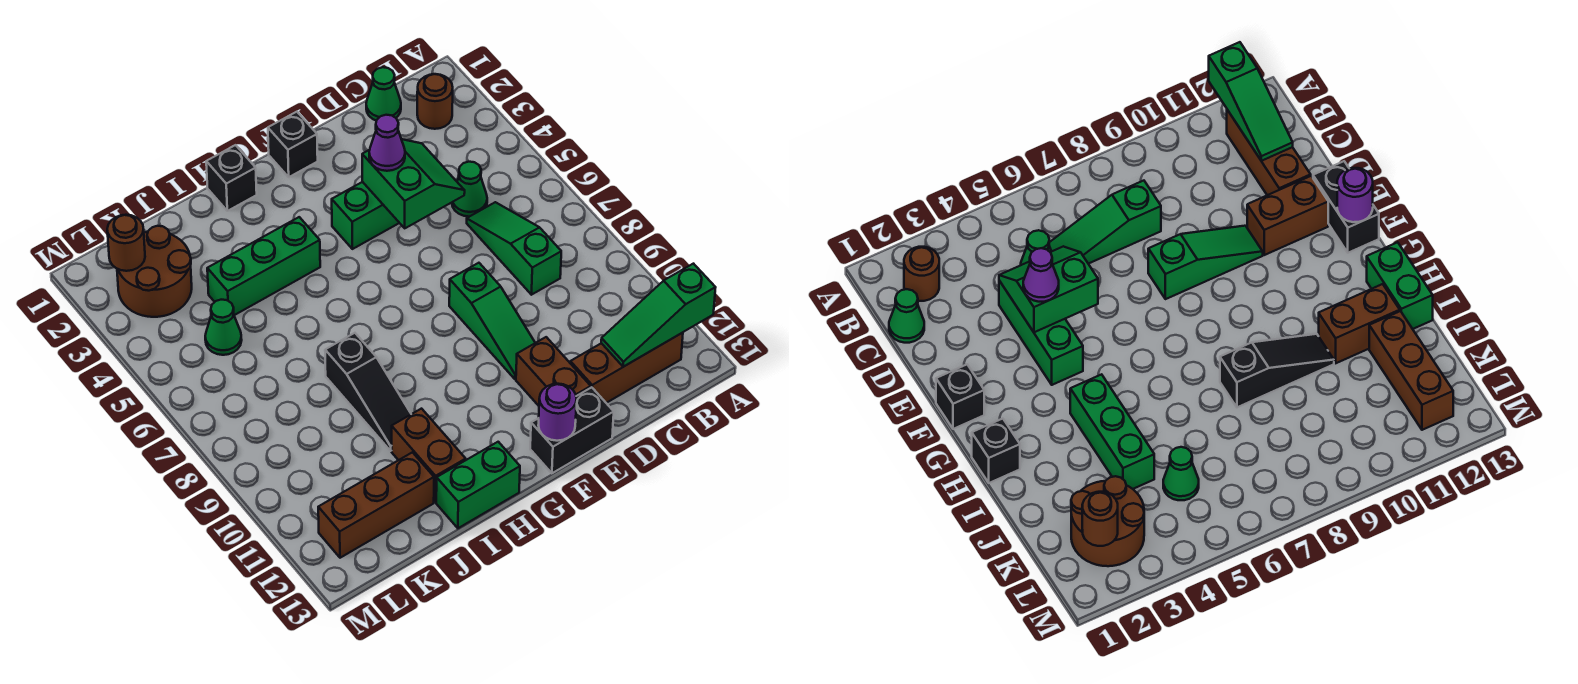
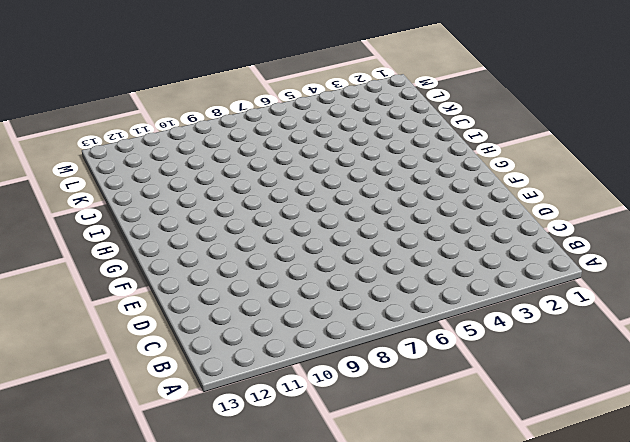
none -> brown round brick B2 level 1
none -> brown brick B12:D12 level 1
none -> green cone C1 level 1

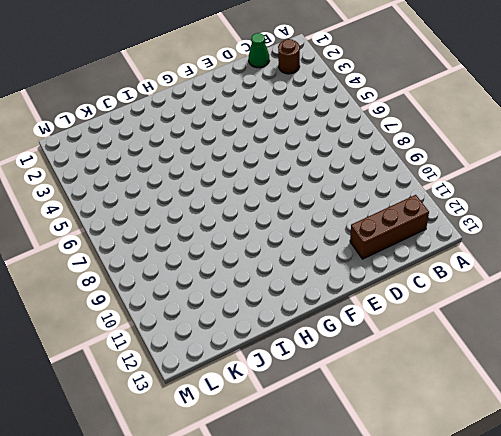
none -> green cone C5 level 1
none -> green slope C6:C8 level 1 top 8
none -> green brick D4:F4 level 1

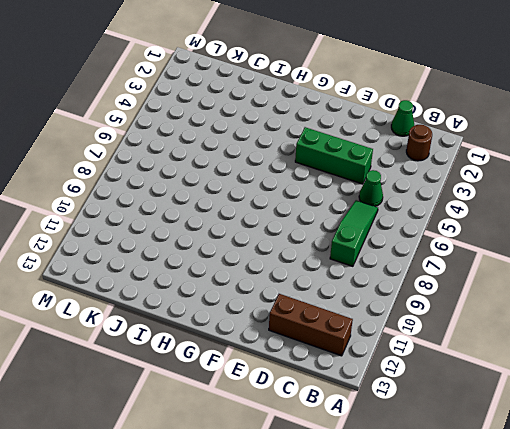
none -> green slope E8:E10 level 1 top 8
none -> brown brick E11:E12 level 1
none -> black brick E13:F13 level 1

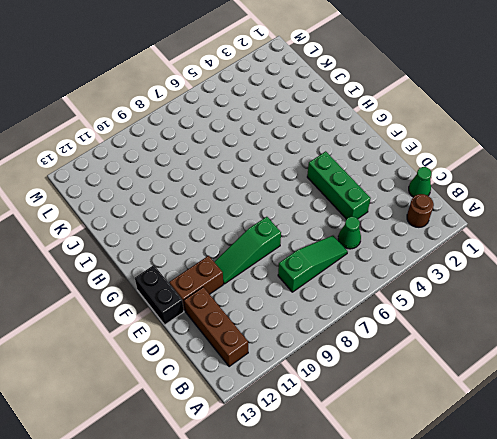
none -> black brick F1 level 1
none -> black brick H1 level 1
none -> green brick H4:J4 level 1

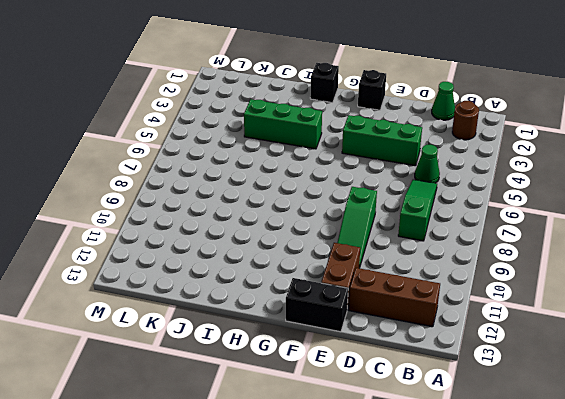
none -> green brick H13:I13 level 1
none -> black slope I8:I10 level 1 top 8
none -> brown brick I11:I12 level 1

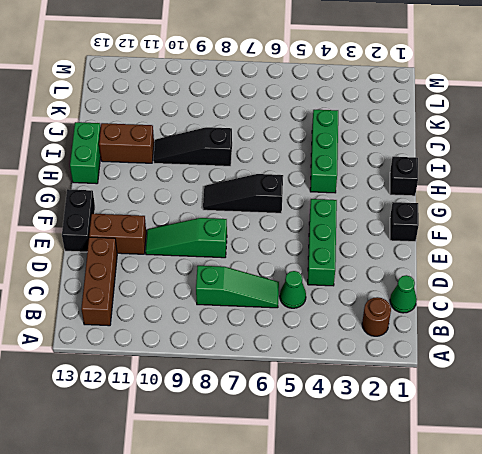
black slope G6:G8 level 1 top 6 -> none
none -> brown brick J12:L12 level 1
none -> brown round brick K2:L3 level 1
none -> green cone K5 level 1

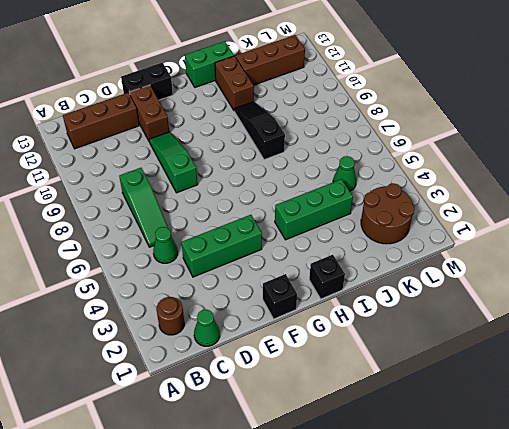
none -> green slope A12:C12 level 2 top A
none -> green slope D4:E5 level 2 top E
none -> purple round brick F13 level 2

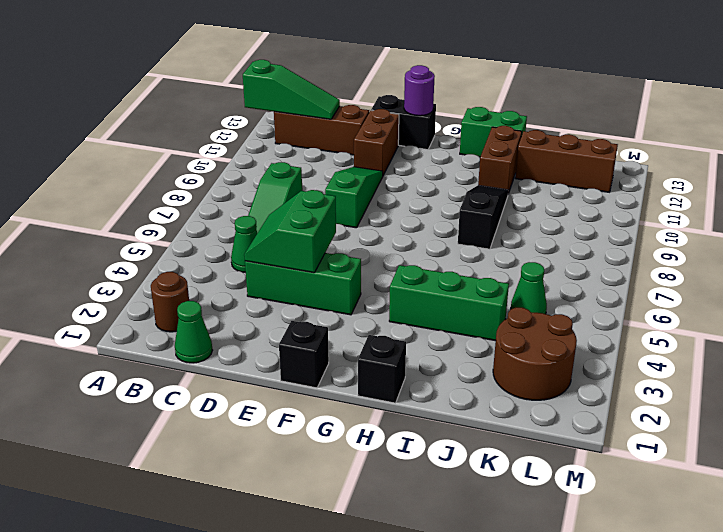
none -> brown round brick L2 level 2
none -> purple cone E4 level 3

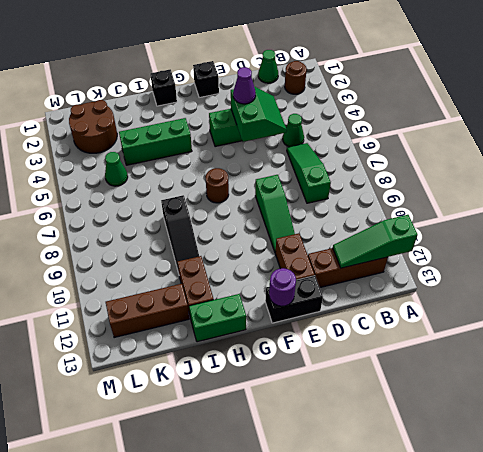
brown round brick G7 level 1 -> brown round brick L2 level 2

